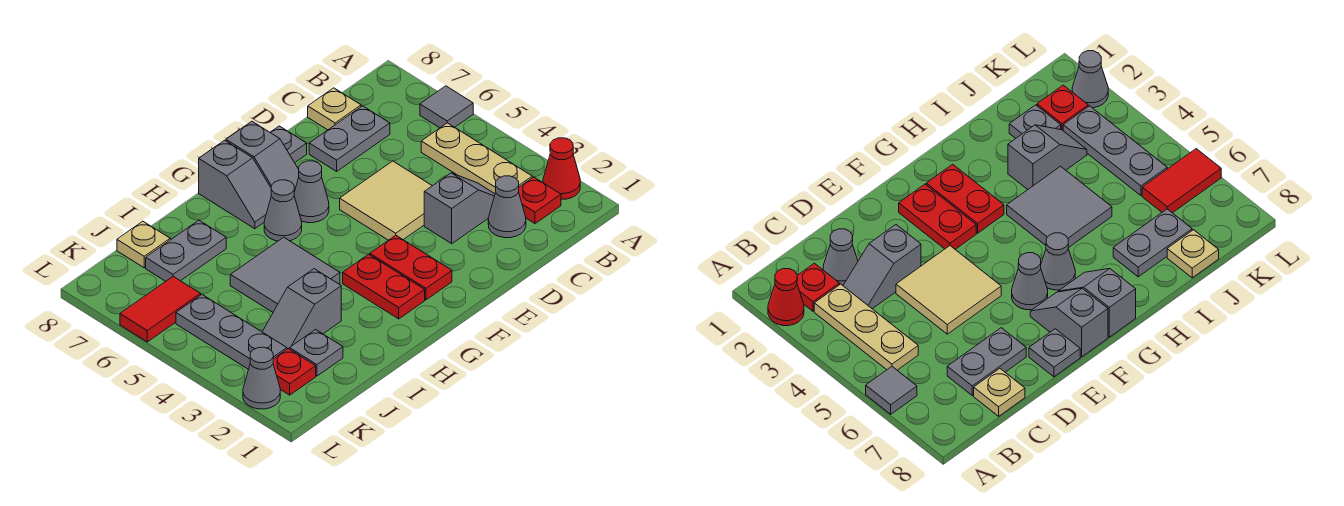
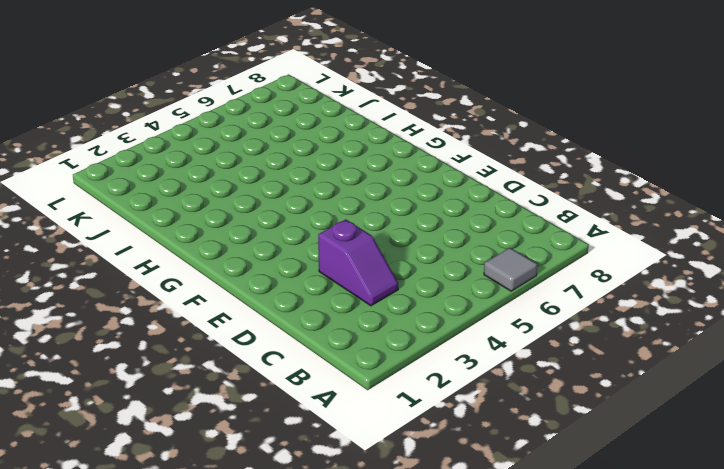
purple slope C3:D3 level 1 top D -> grey slope C3:D3 level 1 top D
none -> red cone A2 level 1
none -> red plate B2 level 1
none -> tan plate B3:B5 level 1

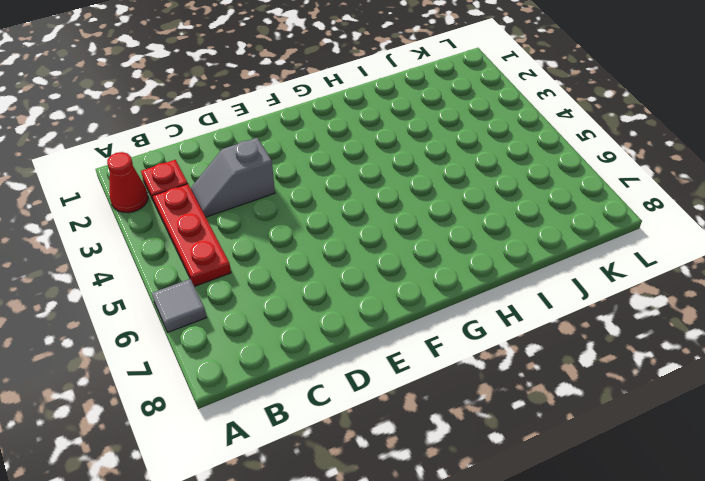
red plate B3:B5 level 1 -> tan plate B3:B5 level 1
none -> grey cone C2 level 1
none -> grey plate C7:D7 level 1
none -> tan plate C8 level 1

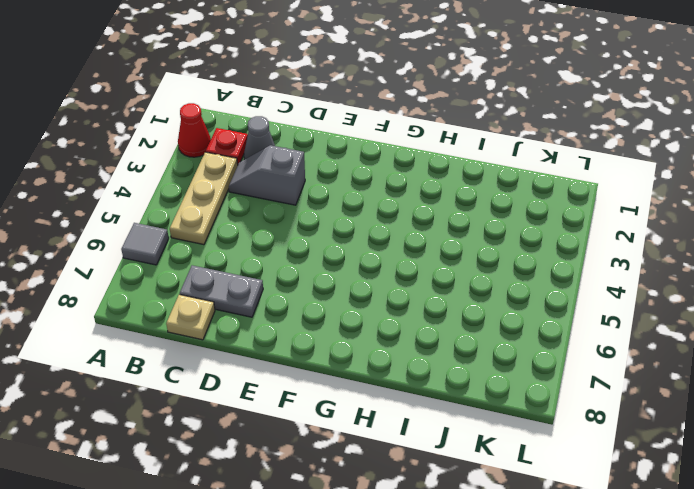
none -> tan tile D4:E5 level 1
none -> grey plate E8 level 1
none -> red plate F2:F3 level 1

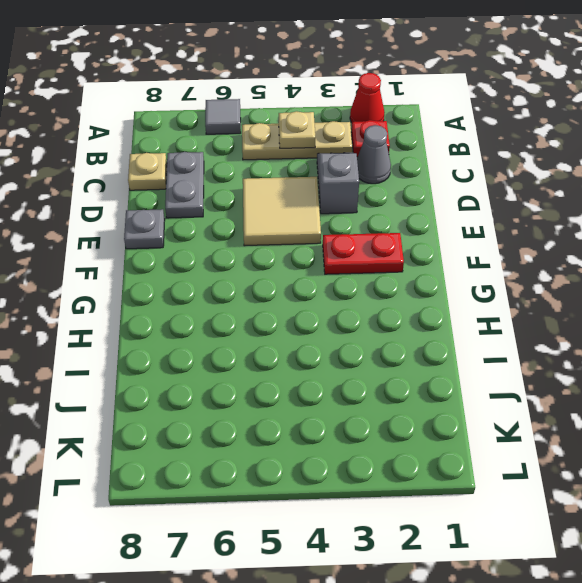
tan plate B4 level 2 -> tan plate J8 level 1
none -> grey cone F6 level 1
none -> grey slope F7:F8 level 1 top 8
none -> red plate G2:G3 level 1

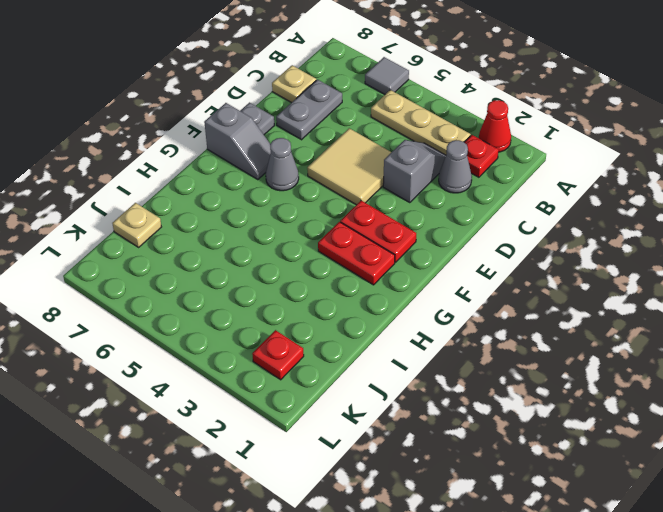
none -> grey cone G6 level 1
none -> grey slope G7:G8 level 1 top 8
none -> grey tile H4:I5 level 1

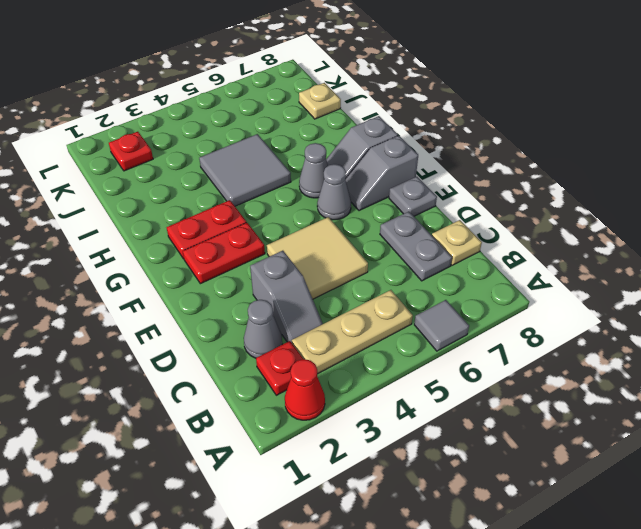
none -> grey slope I3:J3 level 1 top I
none -> grey plate I7:J7 level 1
none -> grey plate J2 level 1

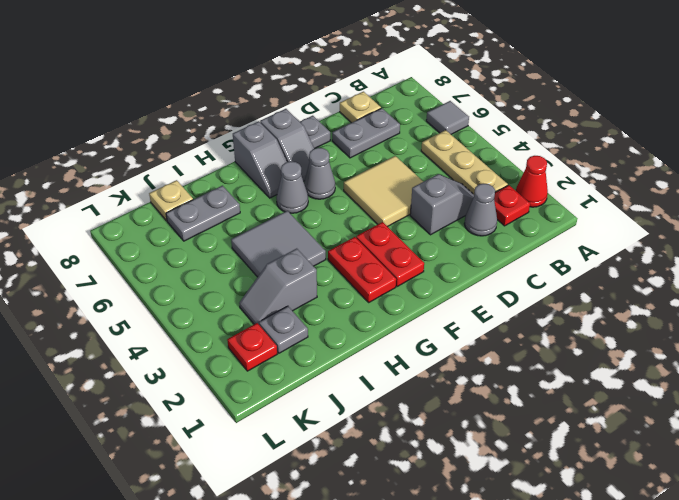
none -> grey plate K3:K5 level 1
none -> red tile K6:L6 level 1
none -> grey cone L2 level 1

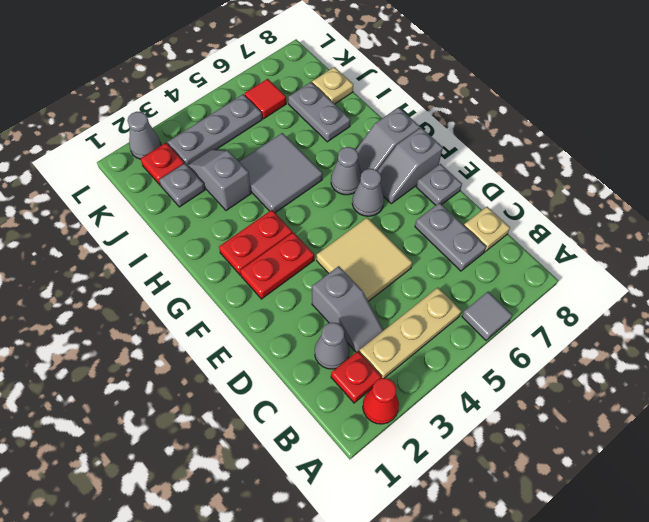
red tile K6 level 1 -> red tile K6:L6 level 1

